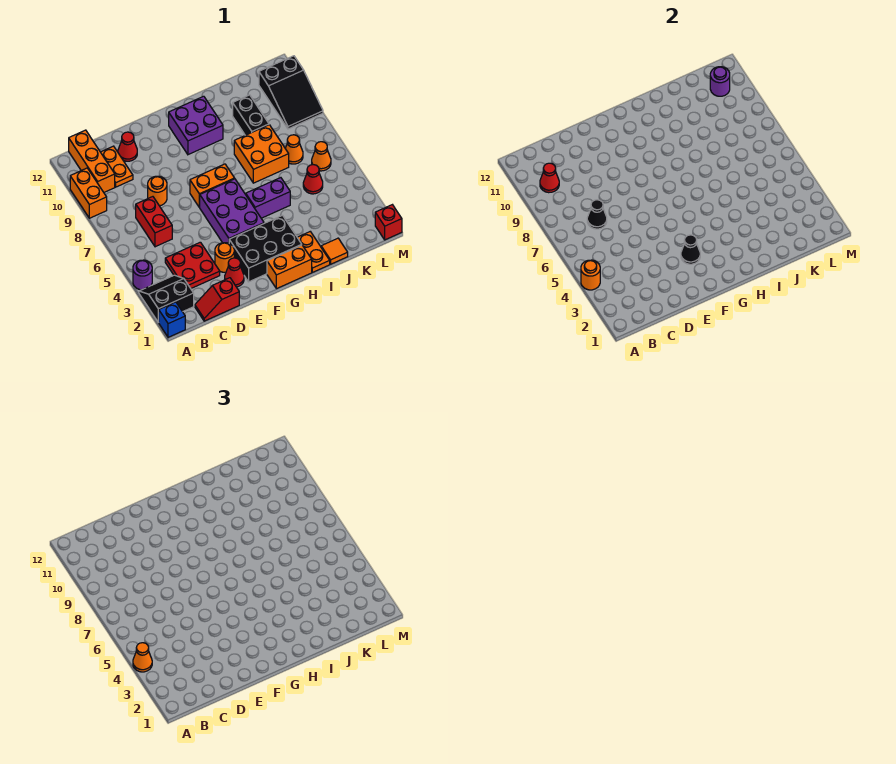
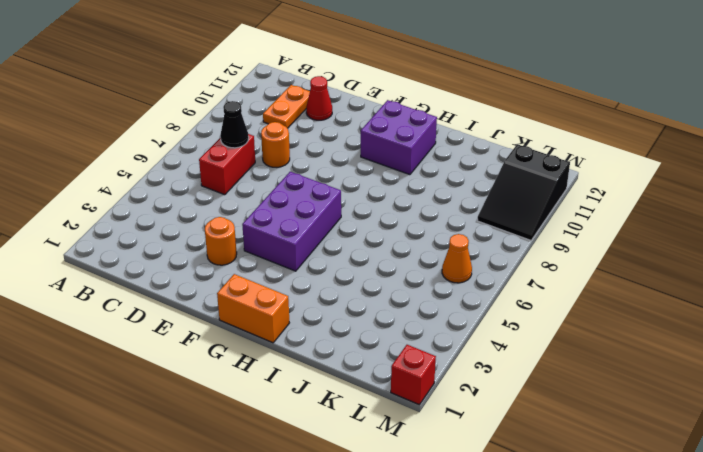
none -> blue brick A1 level 1
none -> black slope A2:B3 level 1 top 2
none -> purple round brick A4 level 1
none -> orange brick A9:A10 level 1

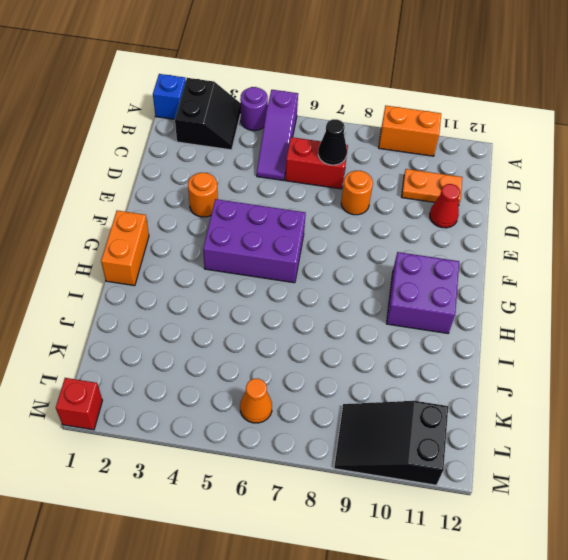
purple slope A5:C5 level 1 top A -> none
none -> orange brick B10:B12 level 1
none -> red slope C1:D1 level 1 top D
none -> red plate C3:D4 level 1
none -> red cone E2 level 1

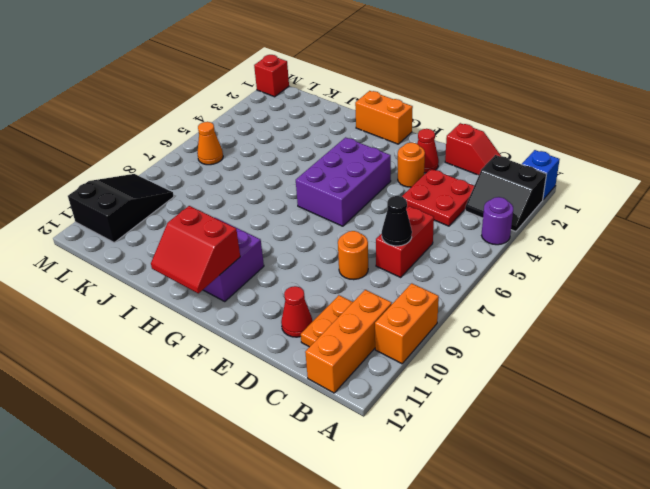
red slope G11:H12 level 2 top 11 -> none
none -> black brick F2:H3 level 1
none -> orange brick F7:G7 level 1
none -> purple brick H5:I5 level 1
none -> orange plate I1:I2 level 1

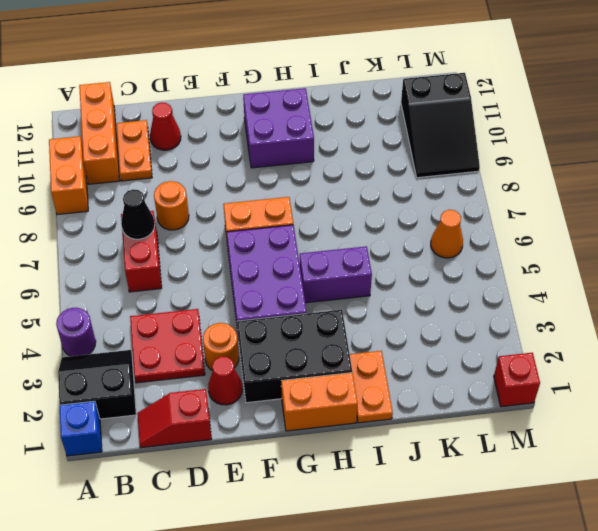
none -> orange brick I7:J8 level 1
none -> orange tile J1 level 1
none -> black brick J9:J10 level 1
none -> red cone K5 level 1

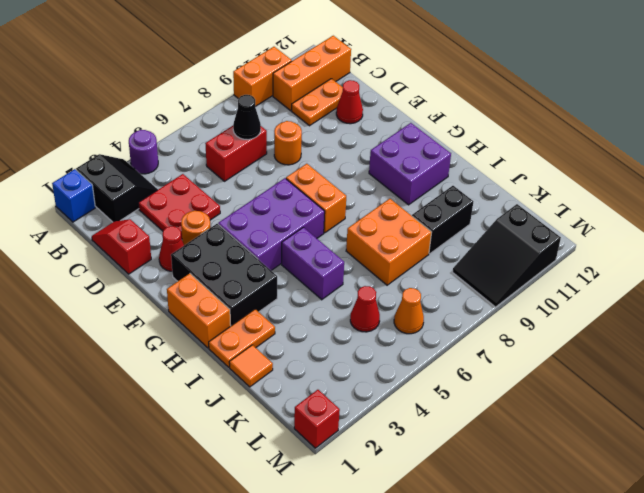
none -> orange cone K7 level 1
none -> orange round brick A4 level 2
none -> red cone B10 level 2
none -> black cone F3 level 2

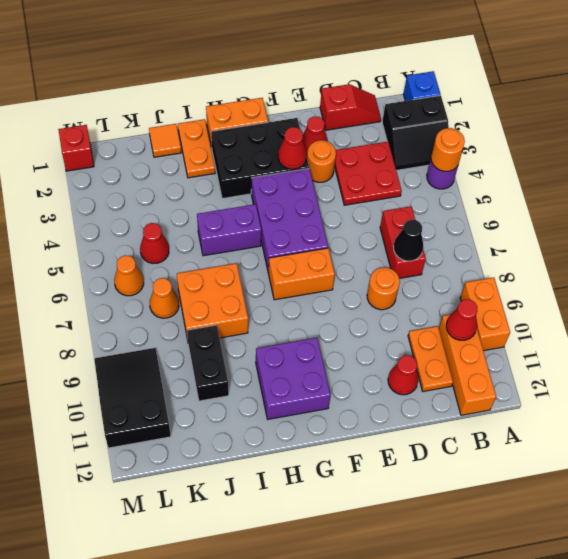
red cone F3 level 2 -> black cone F3 level 2
none -> purple round brick L11 level 2
none -> orange cone A4 level 3

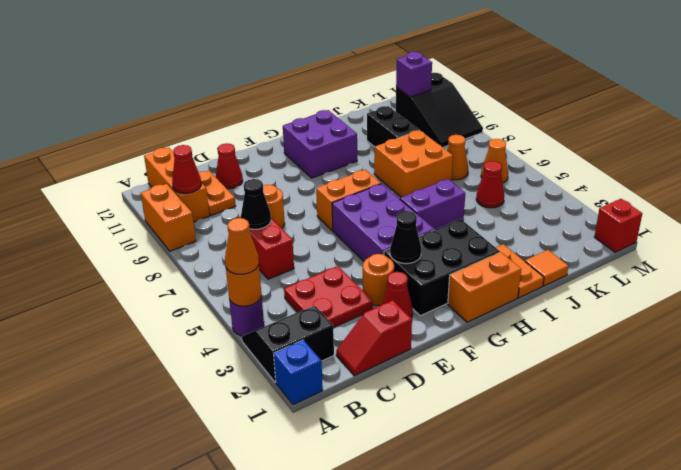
purple brick L11 level 2 -> purple round brick L11 level 2

